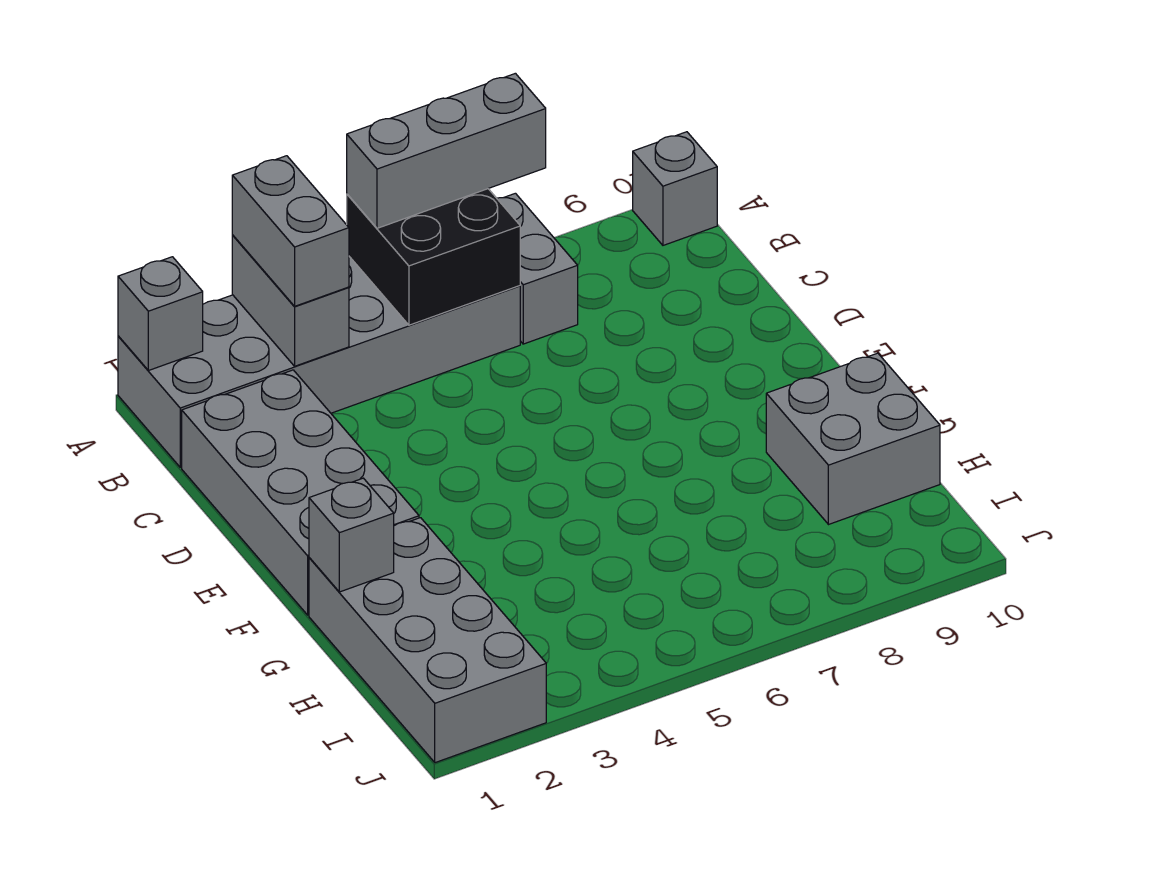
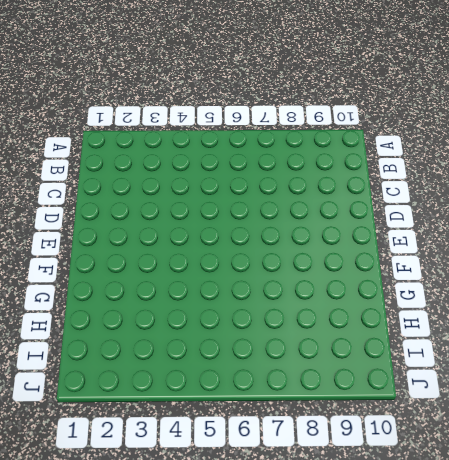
none -> grey brick A1:B6 level 1
none -> grey brick A7:B7 level 1
none -> grey brick A10 level 1

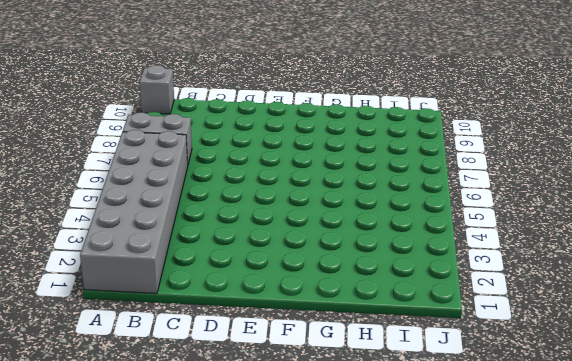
none -> grey brick C1:F2 level 1
none -> grey brick G1:J2 level 1
none -> grey brick G9:H10 level 1

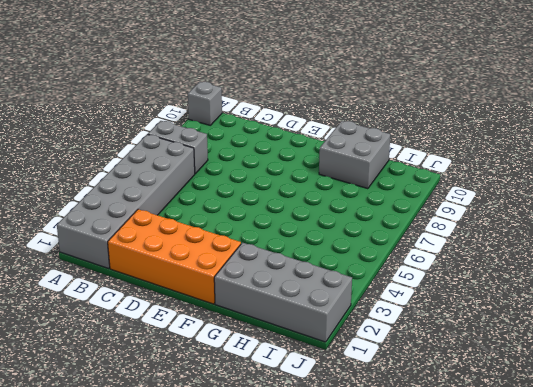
orange brick C1:F2 level 1 -> grey brick C1:F2 level 1
none -> grey brick A1 level 2
none -> grey brick A3:B3 level 2
none -> black brick A5:B6 level 2

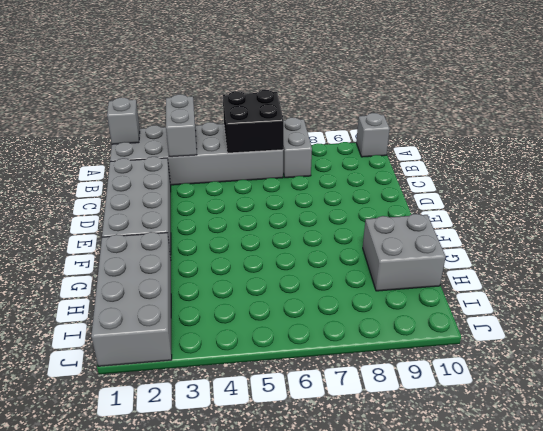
none -> grey brick G1 level 2
none -> grey brick A3:B3 level 3
none -> grey brick A5:A7 level 3

